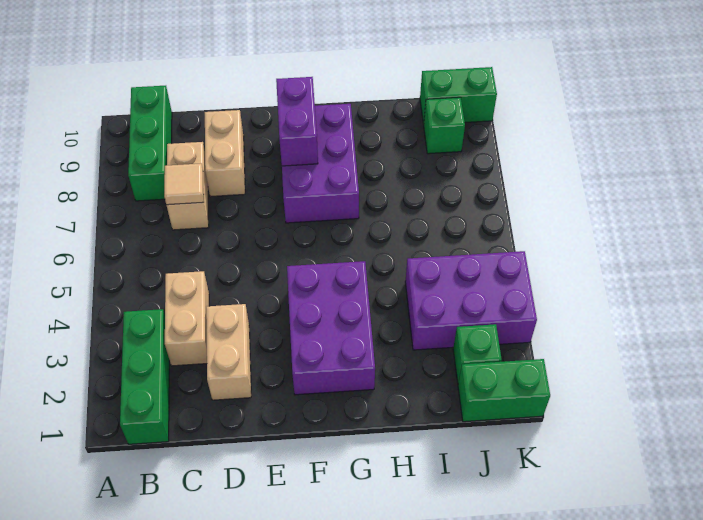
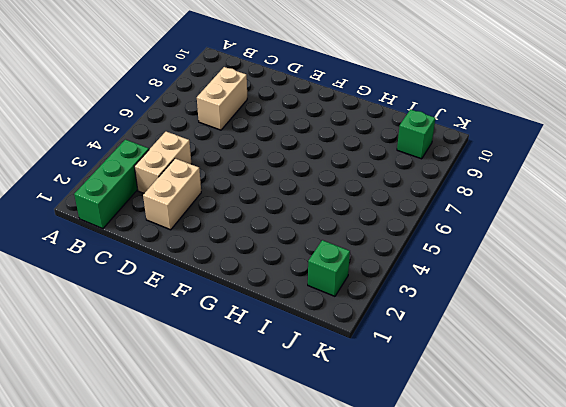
none -> green brick B8:B10 level 1
none -> tan brick D8:D9 level 1
none -> purple brick F2:G4 level 1

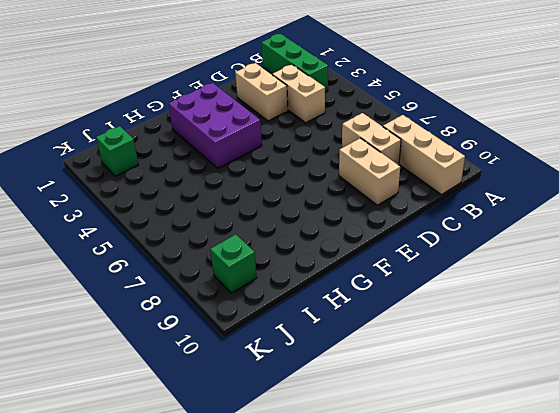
tan brick B8:B10 level 1 -> green brick B8:B10 level 1
none -> purple brick F7:G9 level 1
none -> purple brick I3:K4 level 1
none -> green brick J1:K1 level 1

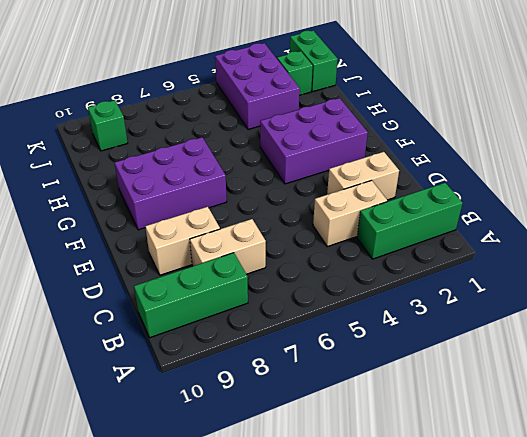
none -> green brick J10:K10 level 1
none -> tan tile C7 level 2
none -> purple brick F8:F9 level 2

